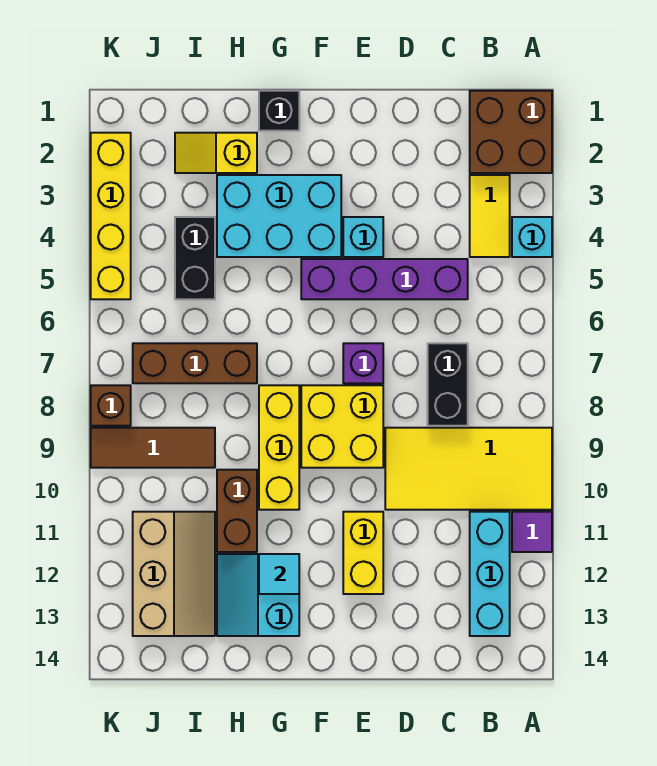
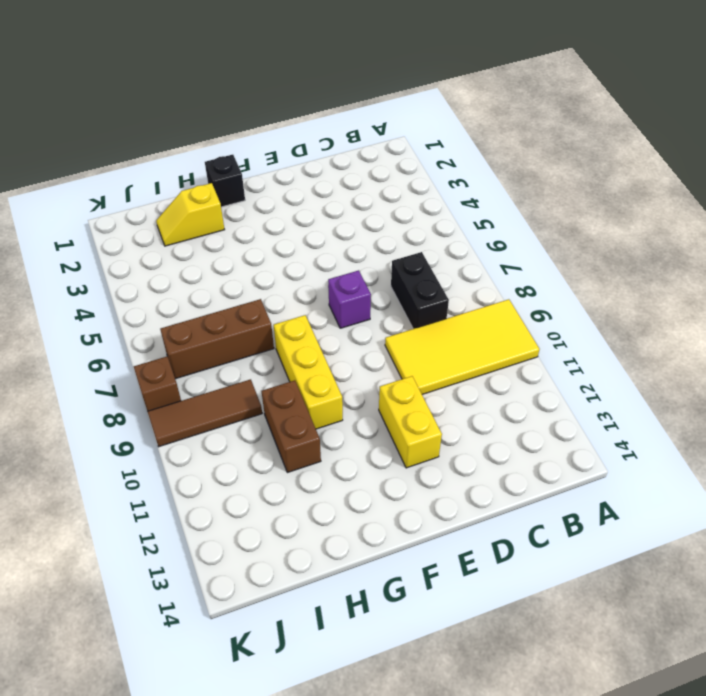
none -> brown brick A1:B2 level 1
none -> cyan brick A4 level 1
none -> purple tile A11 level 1

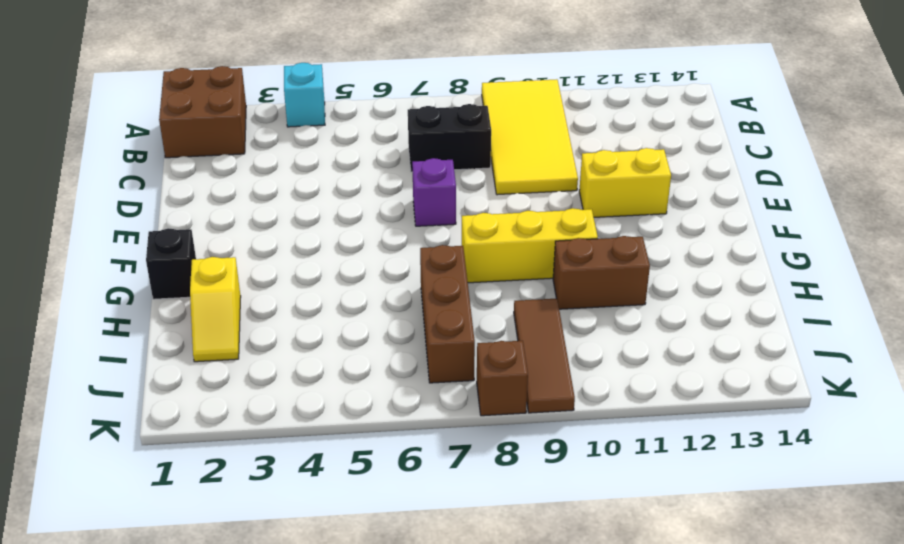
none -> purple tile A11 level 1
none -> yellow tile B3:B4 level 1
none -> cyan brick B11:B13 level 1

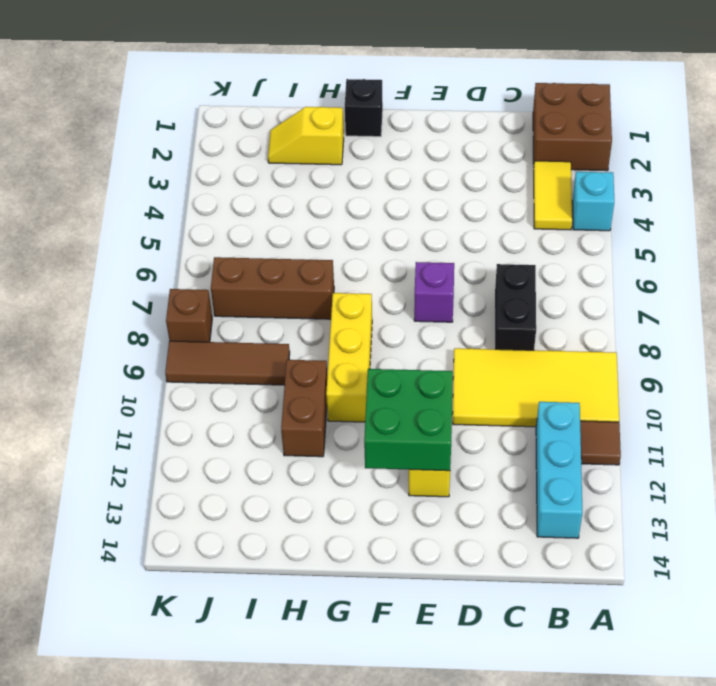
brown tile A11 level 1 -> purple tile A11 level 1
green brick E11:F12 level 2 -> none
none -> purple brick C5:F5 level 1
none -> cyan brick E4 level 1
none -> yellow brick E8:F9 level 1

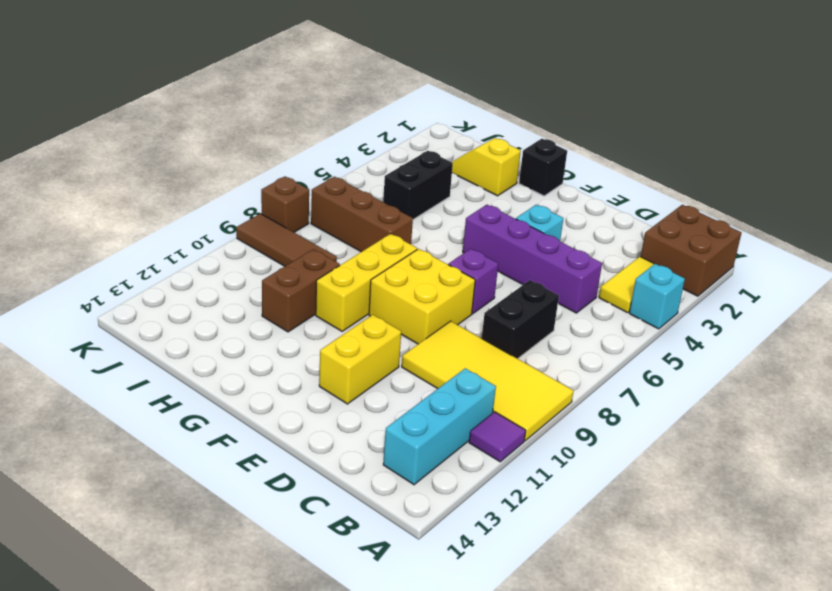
none -> cyan brick F3:H4 level 1
none -> cyan slope G12:H13 level 1 top G
none -> tan slope I11:J13 level 1 top J

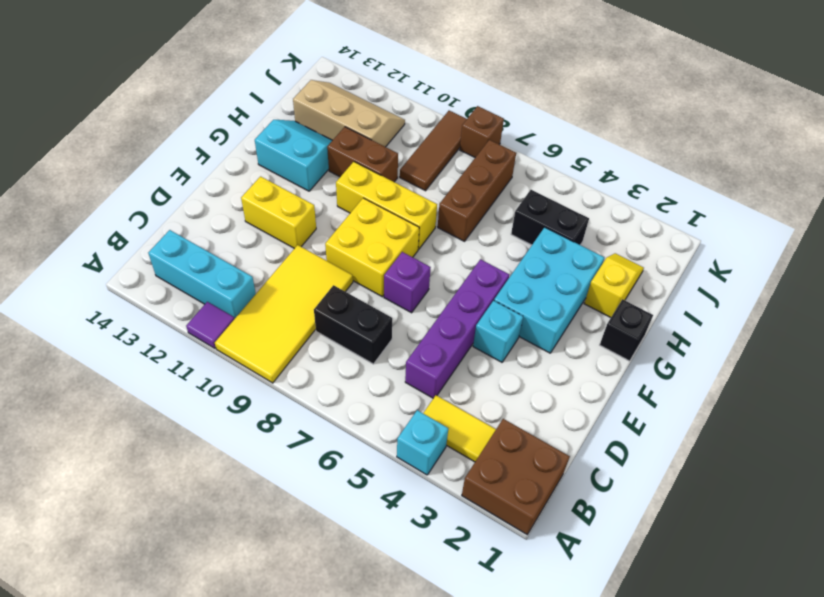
tan slope I11:J13 level 1 top I -> tan slope I11:J13 level 1 top J
none -> yellow brick K2:K5 level 1
none -> cyan tile G12 level 2

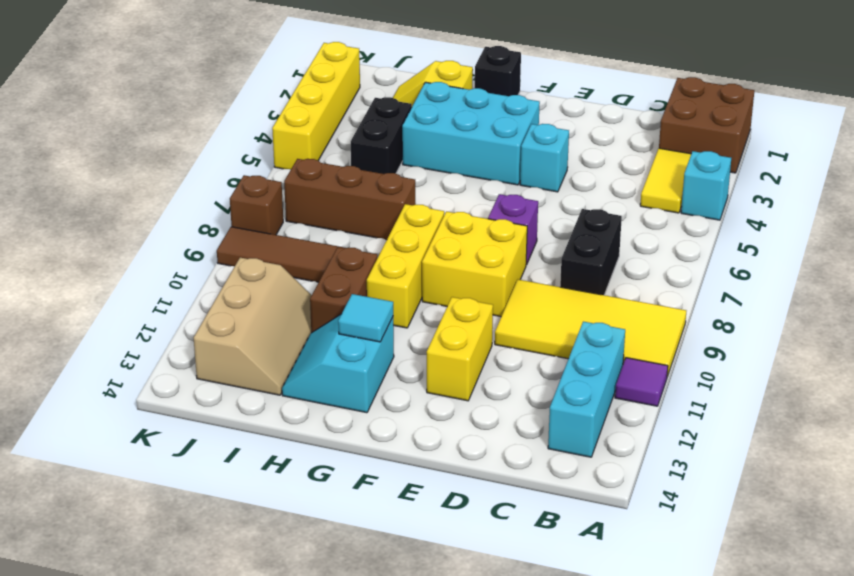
none -> purple brick C5:F5 level 1

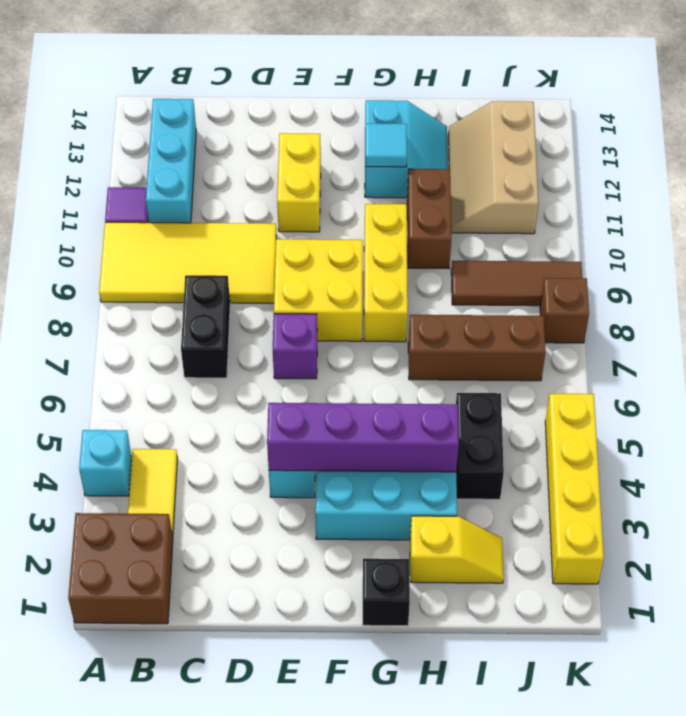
purple brick E4:H4 level 2 -> purple brick C5:F5 level 1

